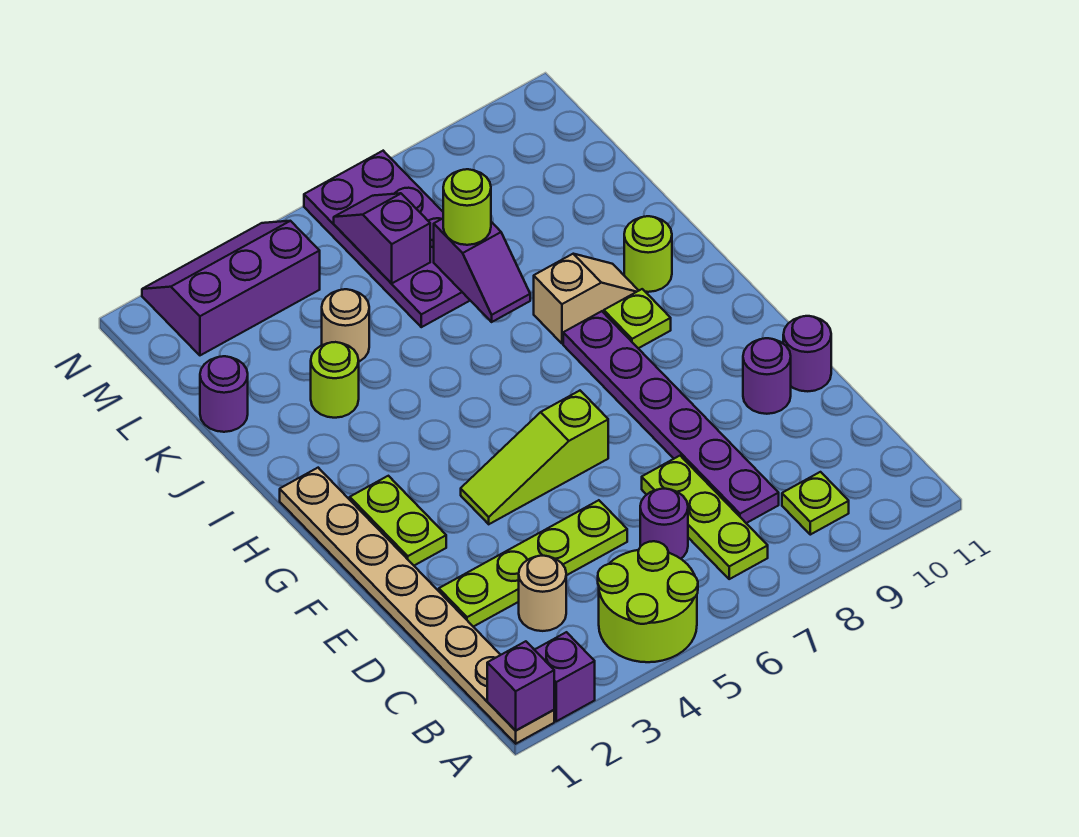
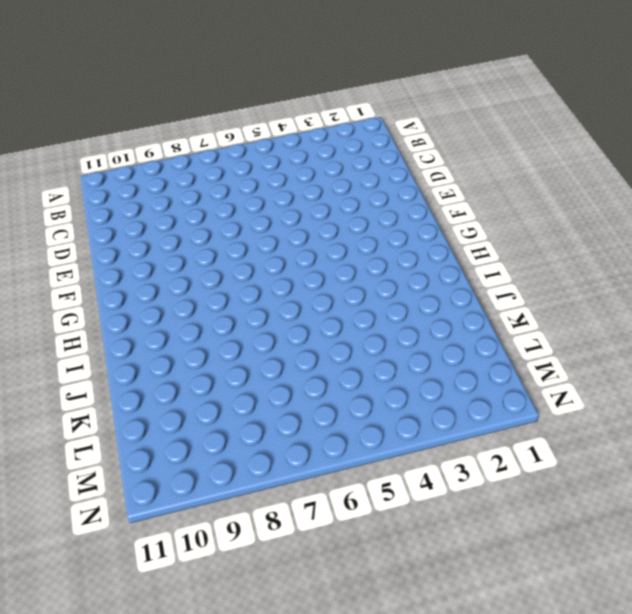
none -> tan plate A1:H1 level 1
none -> purple brick A2 level 1
none -> lime round brick A4:B5 level 1

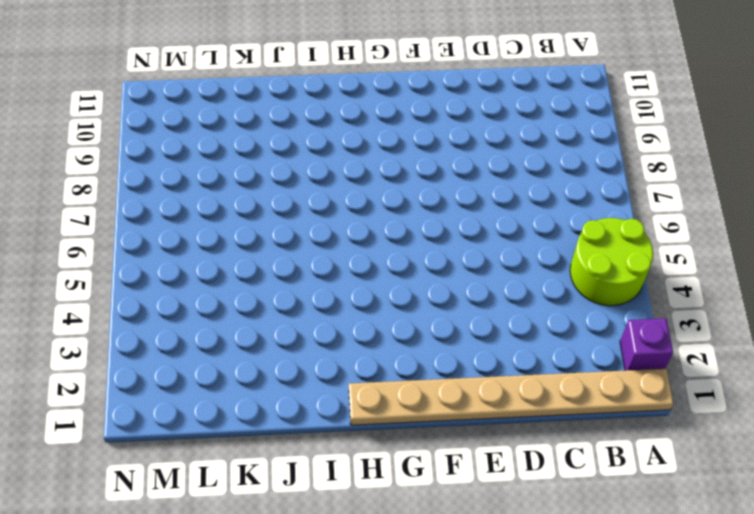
none -> lime plate B7:D7 level 1
none -> lime plate B9 level 1
none -> tan round brick C3 level 1

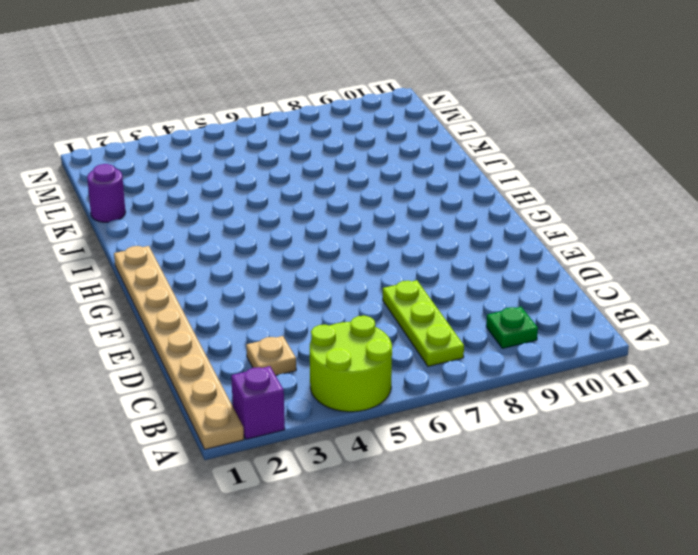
green plate B9 level 1 -> lime plate B9 level 1
tan plate C3 level 1 -> tan round brick C3 level 1
none -> purple round brick C6 level 1
none -> purple plate C8:H8 level 1
none -> lime plate D2:D5 level 1

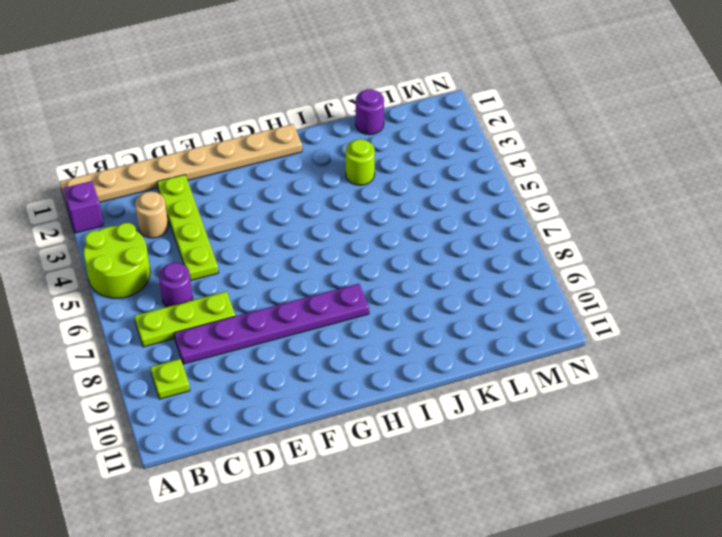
none -> purple round brick E10 level 1
none -> purple round brick E11 level 1
none -> lime plate F2:G2 level 1

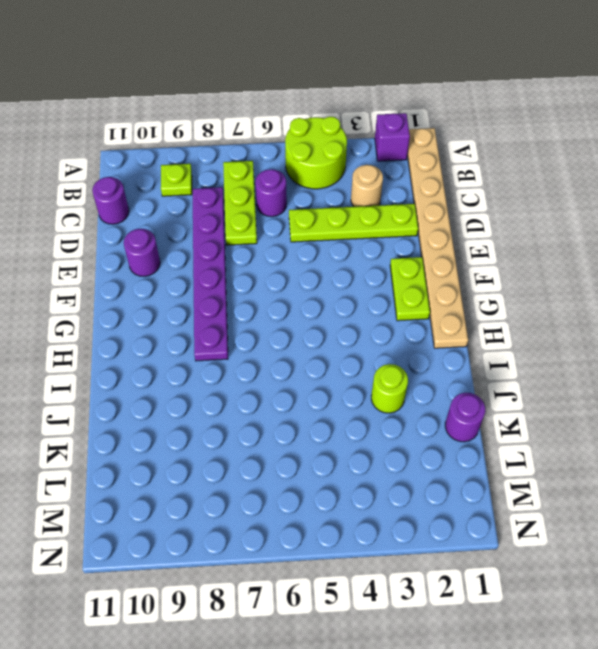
purple round brick C11 level 1 -> purple round brick E11 level 1
none -> lime slope F4:F6 level 1 top 6
none -> lime plate H9 level 1
none -> tan slope I8:I9 level 1 top 8

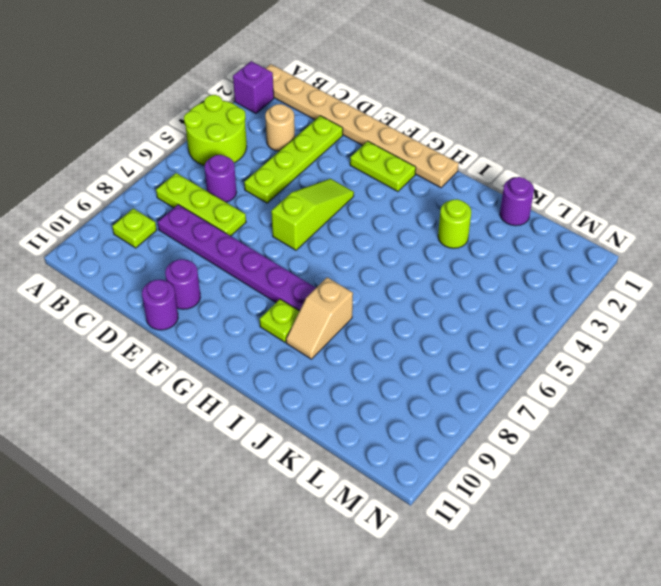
none -> lime round brick I10 level 1
none -> tan round brick K4 level 1
none -> purple plate K6:N7 level 1

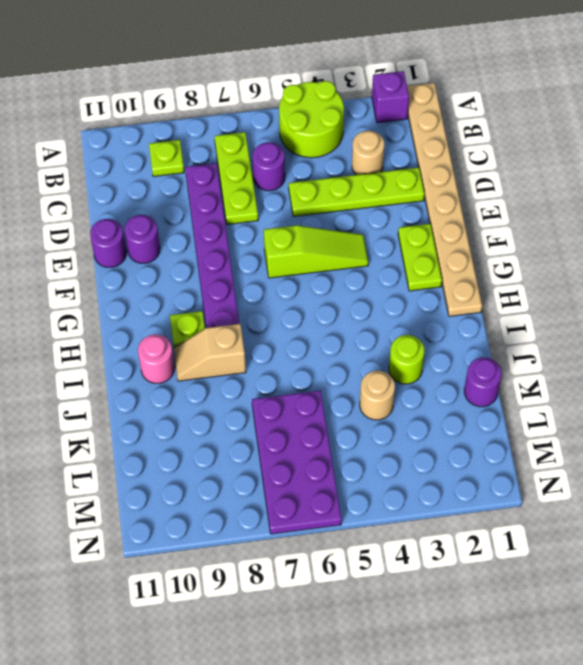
pink round brick I10 level 1 -> lime round brick I10 level 1
none -> purple slope M2:N4 level 1 top M
none -> purple brick A1 level 2
none -> purple slope J7:K7 level 2 top K

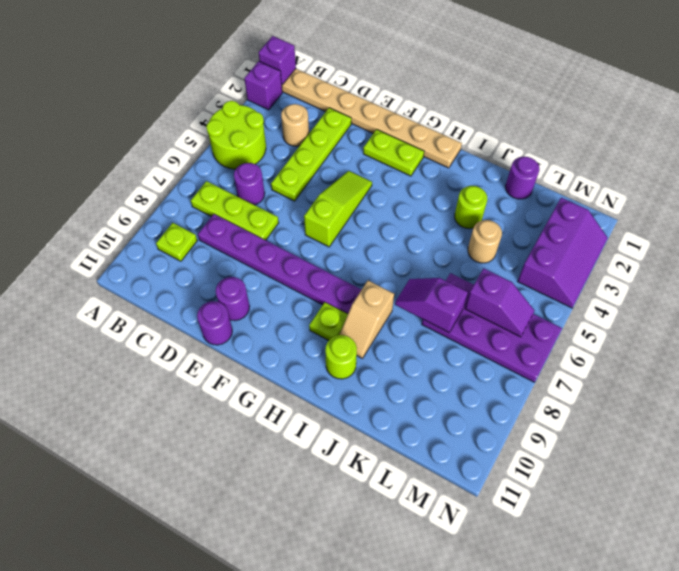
none -> lime round brick K7 level 3

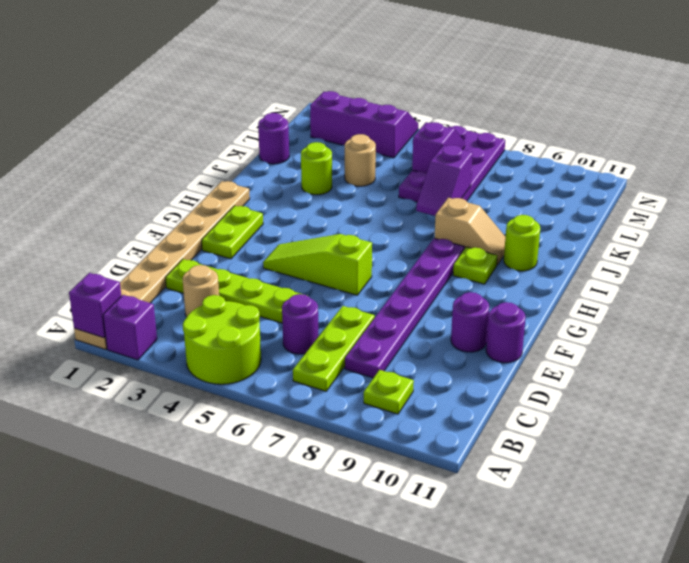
none -> lime round brick K7 level 3

